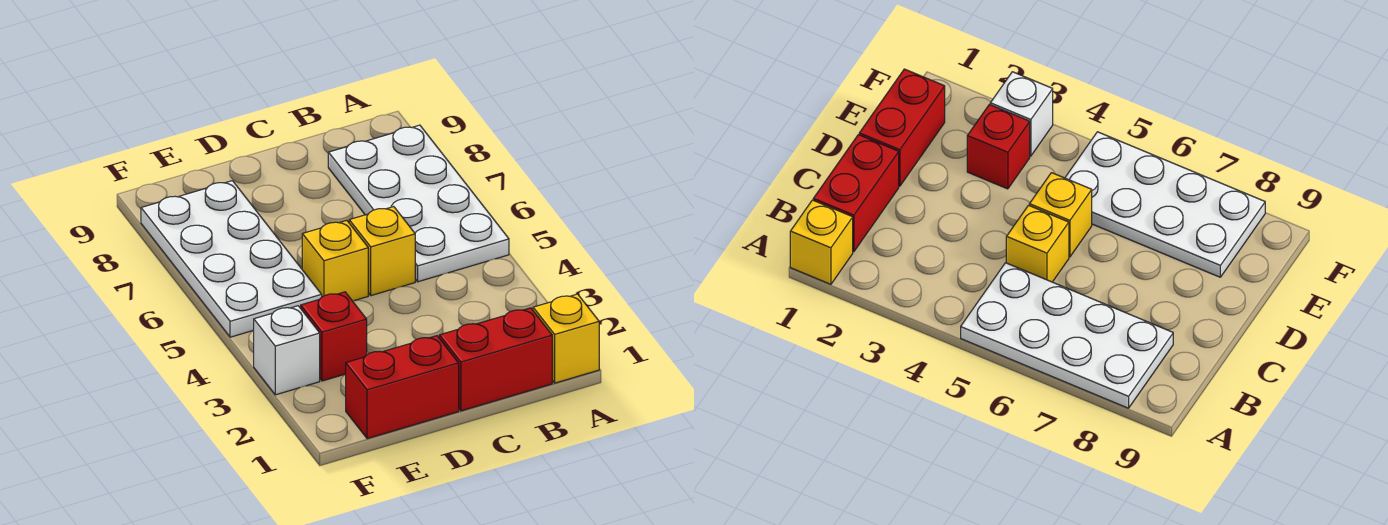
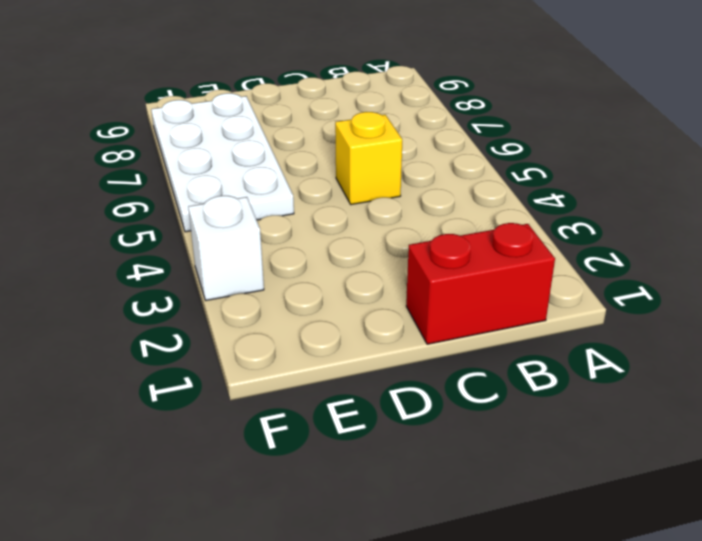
none -> yellow brick A1 level 1
none -> white plate A5:B8 level 1

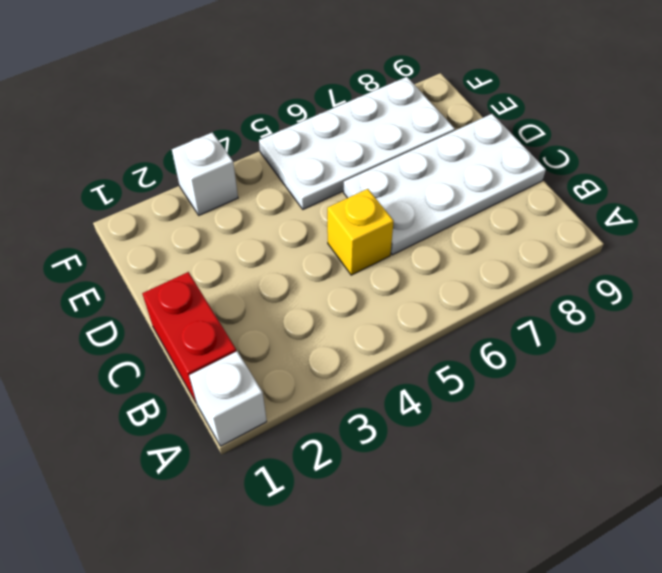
white brick A1 level 1 -> yellow brick A1 level 1
white plate C6:D9 level 1 -> white plate A5:B8 level 1
none -> red brick D1:E1 level 1
none -> yellow brick D5 level 1

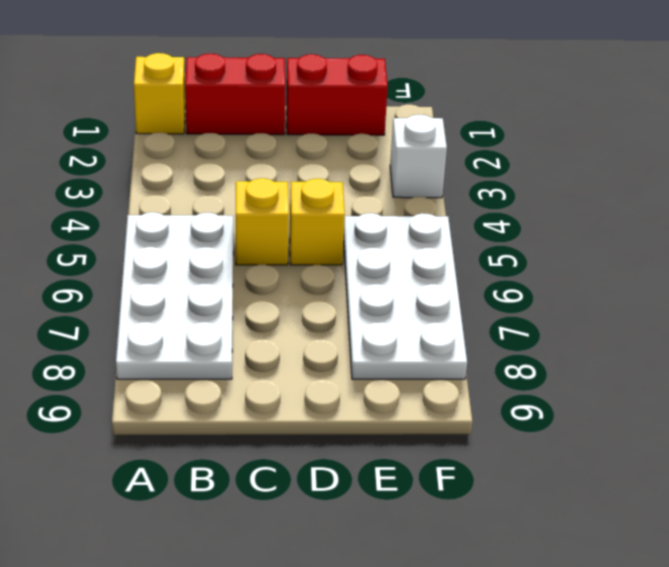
none -> red brick E3 level 1

